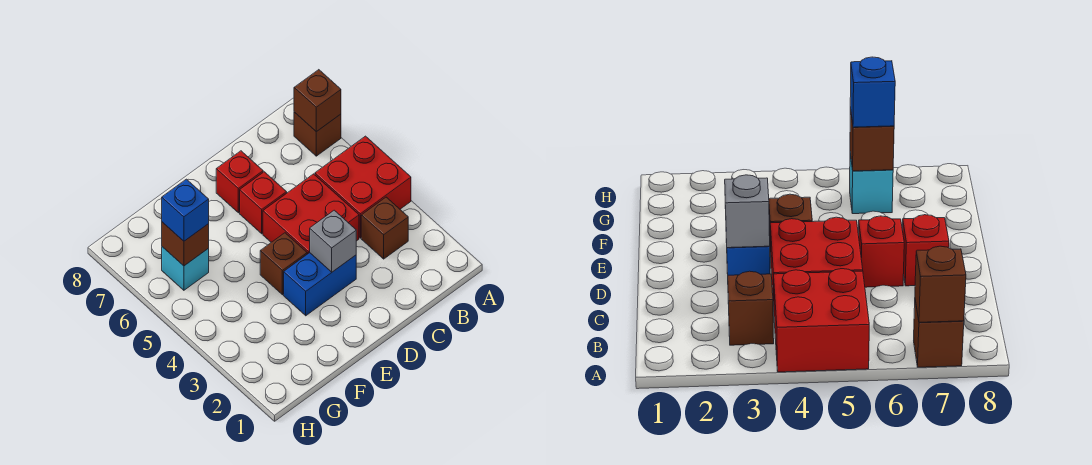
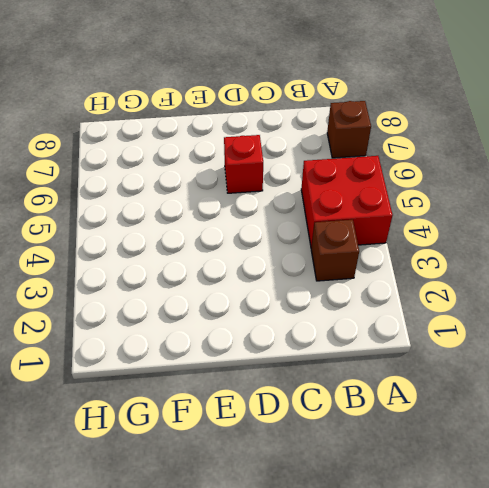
none -> red brick C4:D5 level 1
none -> blue brick D3:E3 level 1
none -> red brick D7 level 1

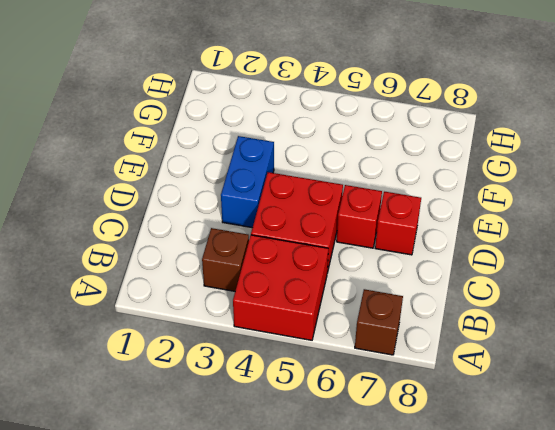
none -> brown brick E4 level 1
none -> cyan brick G6 level 1
none -> brown brick A7 level 2

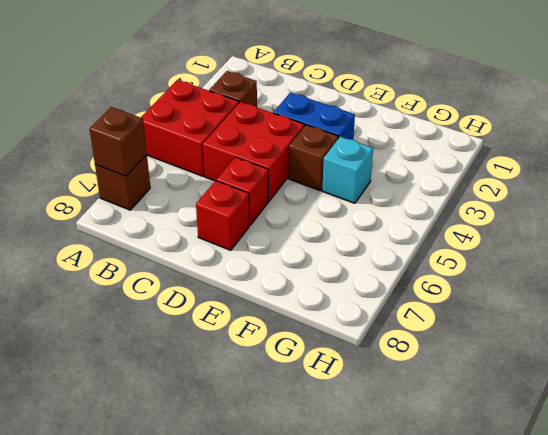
cyan brick F4 level 1 -> cyan brick G6 level 1
none -> grey brick D3 level 2
none -> brown brick G6 level 2
none -> blue brick G6 level 3

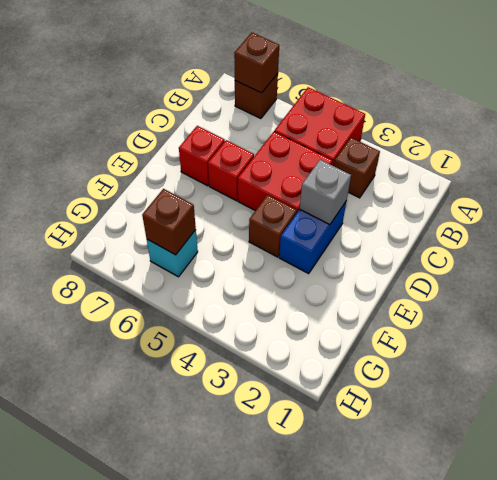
none -> blue brick G6 level 3

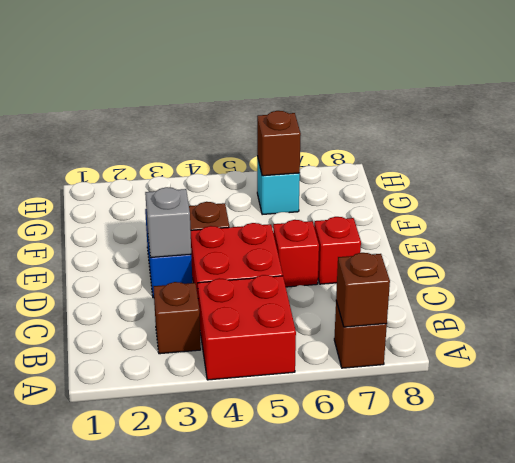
none -> blue brick G6 level 3

